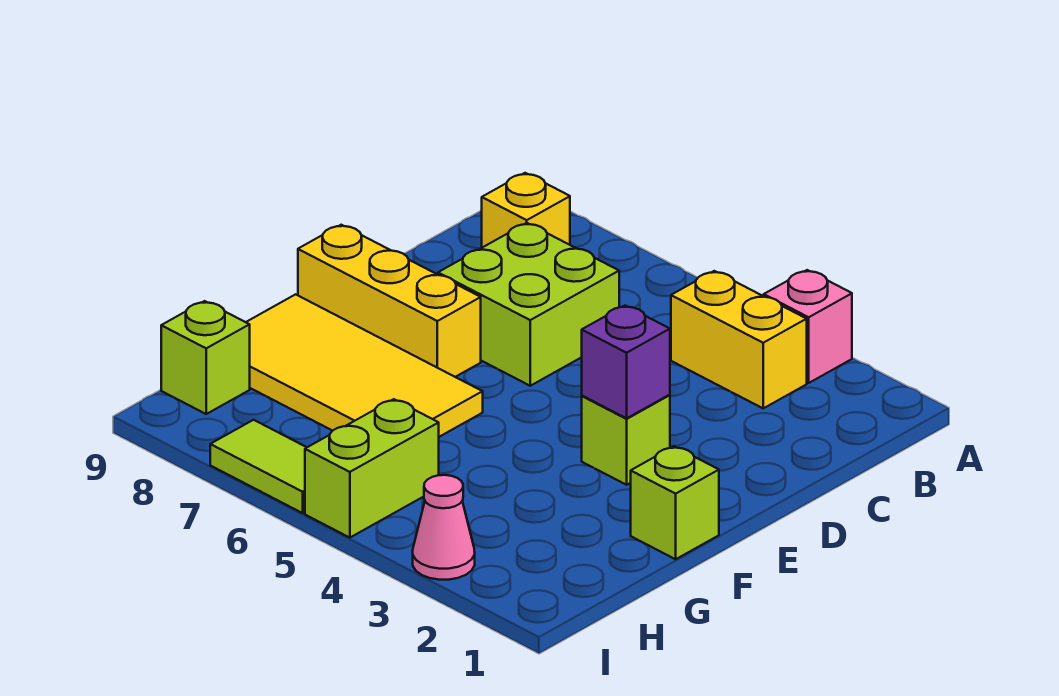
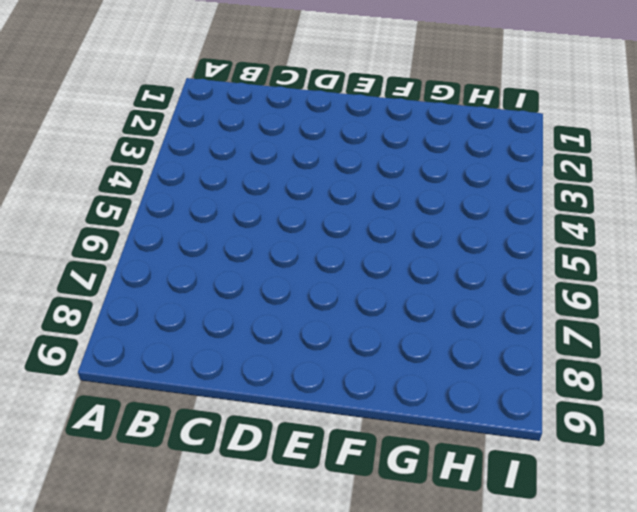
none -> pink brick A3 level 1
none -> yellow brick B3:B4 level 1
none -> yellow brick B8 level 1

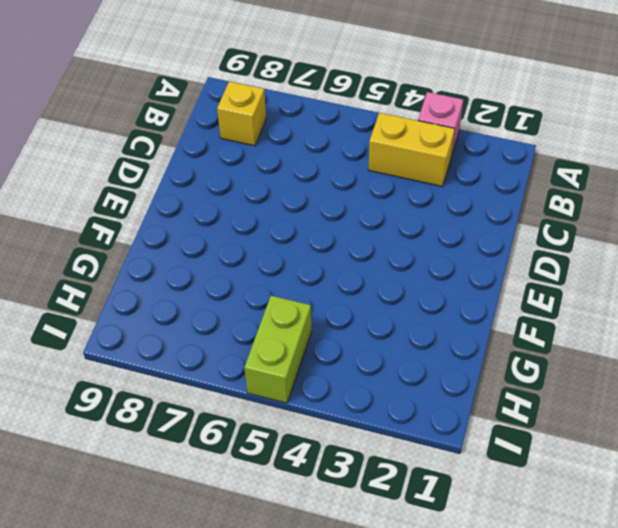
none -> lime brick C6:D7 level 1
none -> lime brick E3 level 1
none -> yellow brick E7:E9 level 1

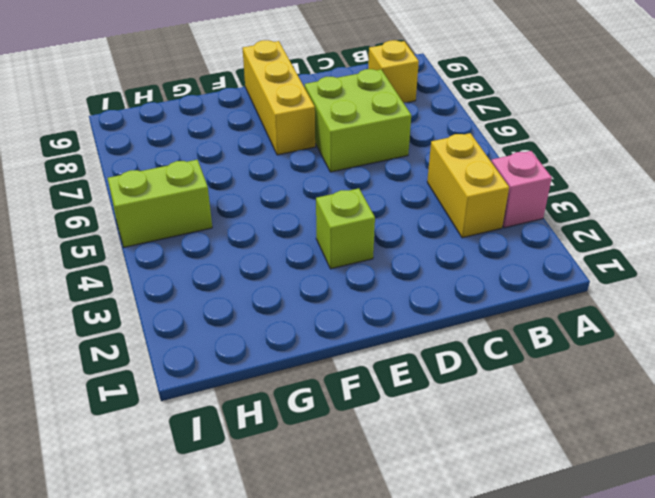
none -> lime brick F1 level 1
none -> yellow tile F6:G9 level 1
none -> lime brick H9 level 1

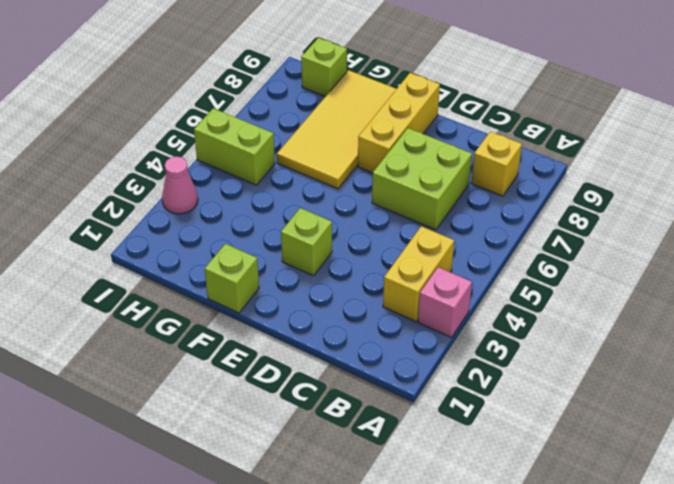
none -> lime tile I6:I7 level 1
none -> purple brick E3 level 2

